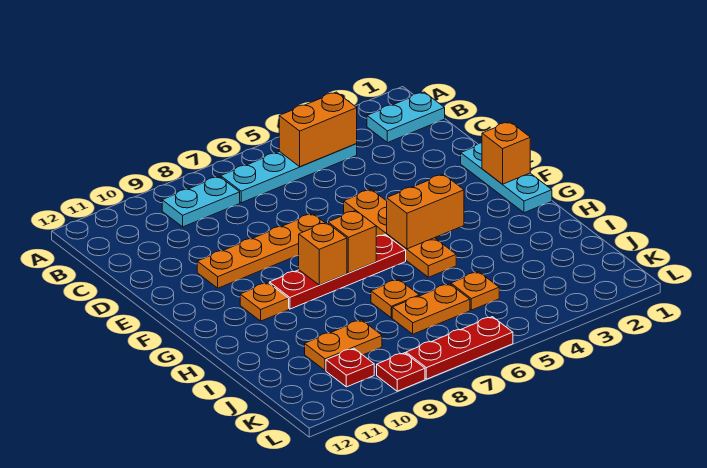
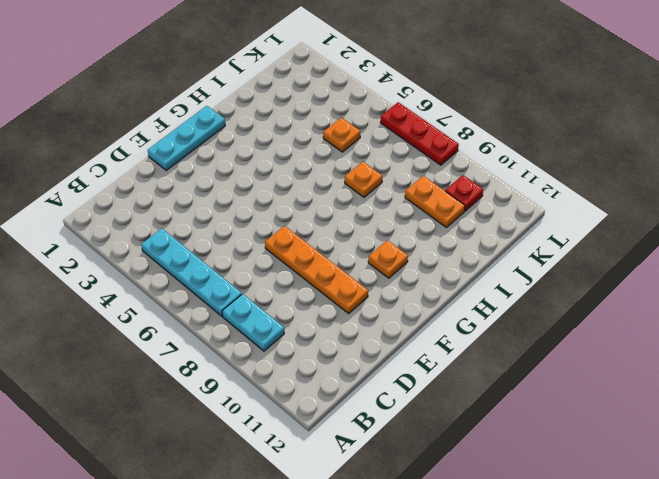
none -> cyan plate B1:B2 level 1
none -> orange plate E5:H5 level 1
none -> red plate G6:G9 level 1

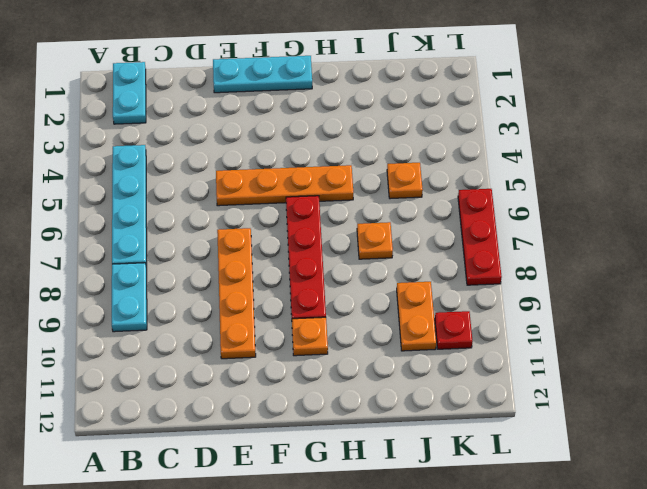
none -> orange plate J6:J7 level 1
none -> red plate L9 level 1
none -> orange brick B4:B5 level 2

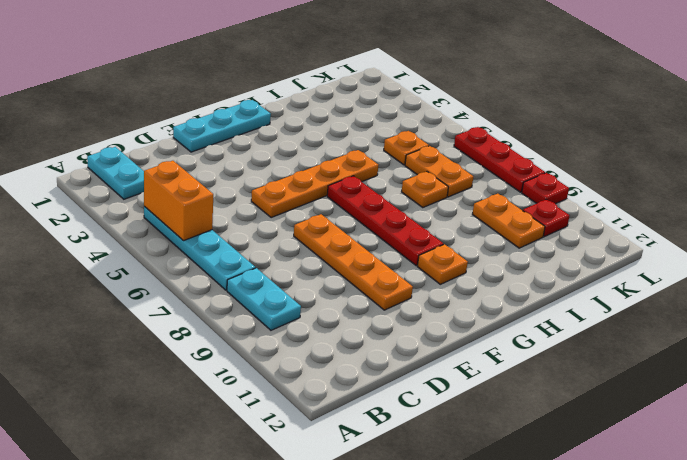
none -> orange brick F1 level 2
none -> orange brick G4:G5 level 2
none -> orange brick G7 level 2

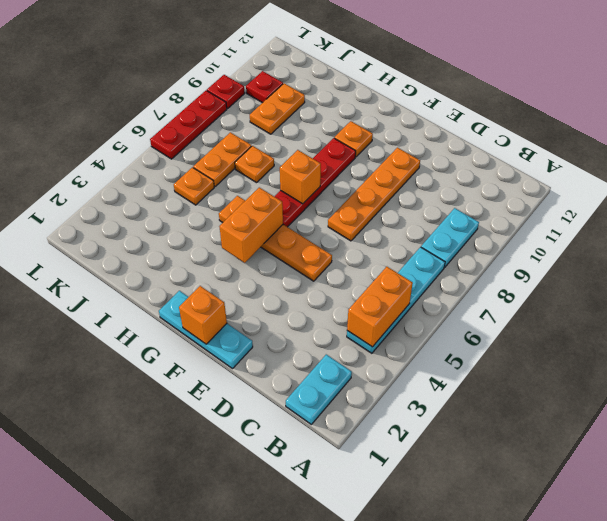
none -> orange brick G8 level 2

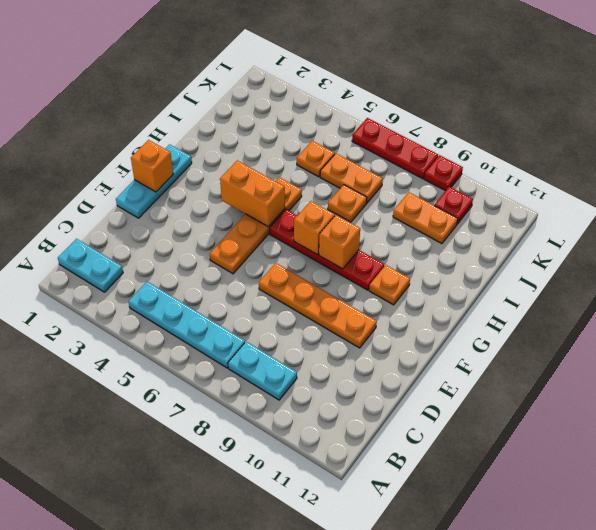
none -> orange brick B4:B5 level 2

